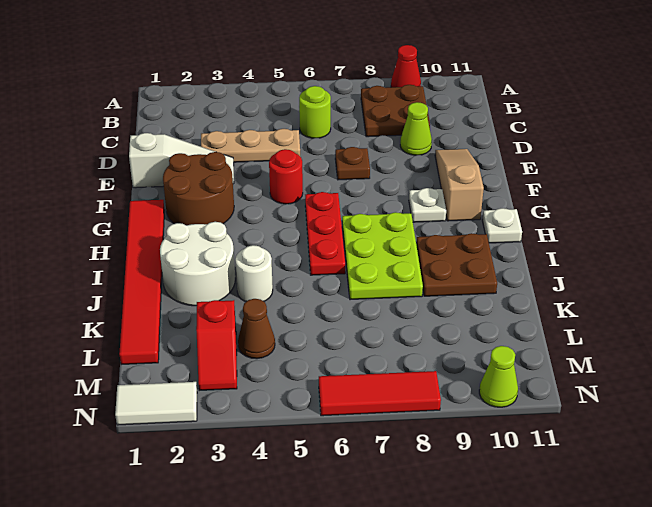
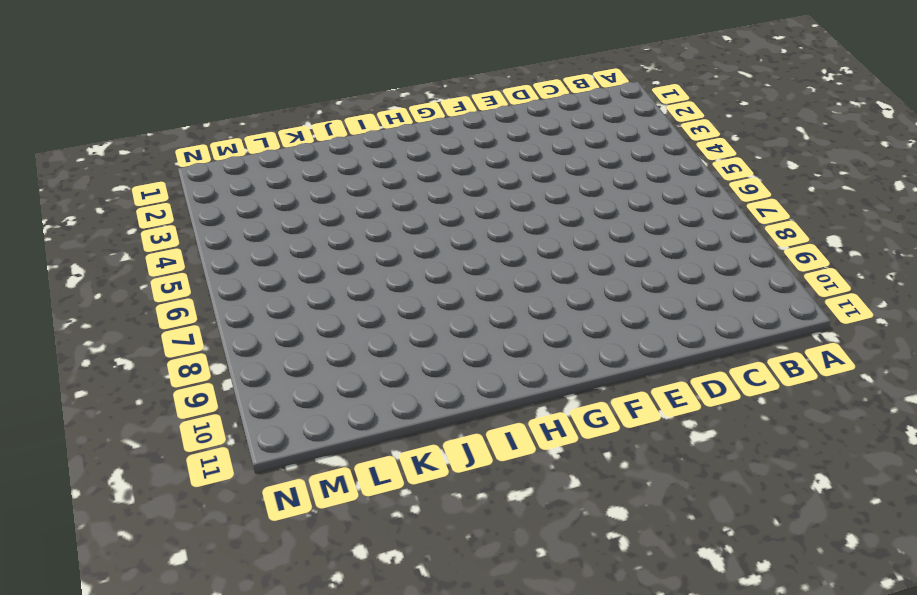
none -> red cone A9 level 1
none -> brown plate B8:C9 level 1
none -> lime round brick C6 level 1

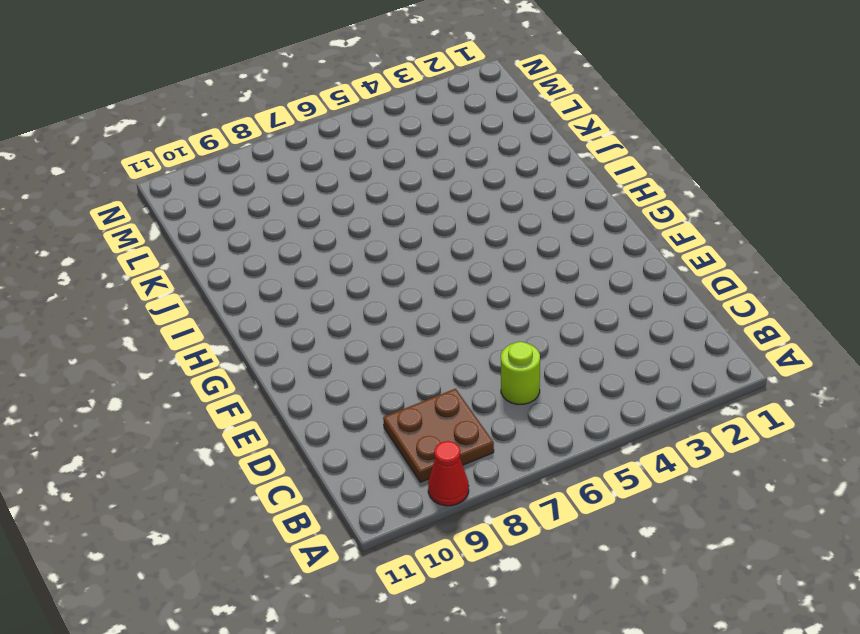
none -> tan plate D3:D5 level 1
none -> lime cone D9 level 1
none -> white slope E1:E3 level 1 top 1

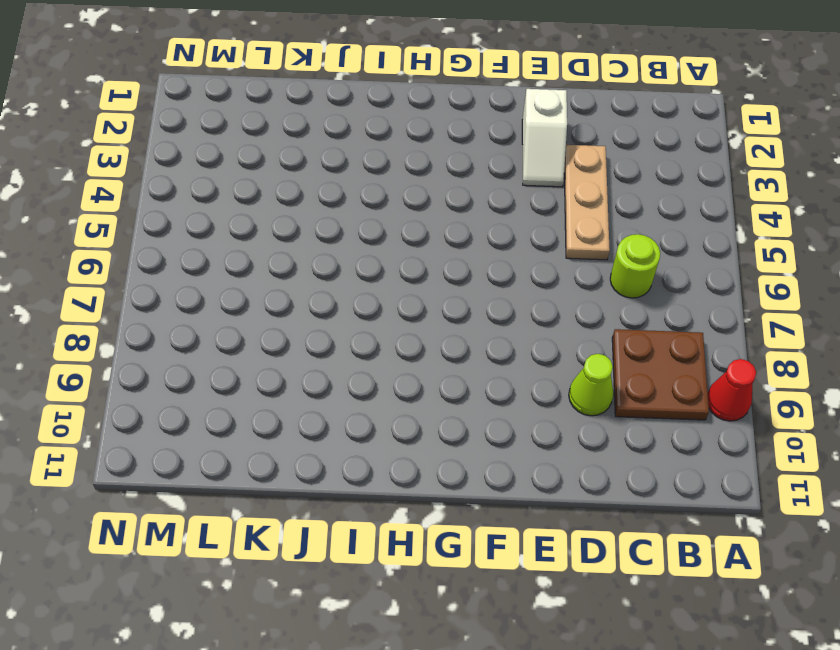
white slope E2:E3 level 1 top 2 -> white slope E1:E3 level 1 top 1
none -> brown plate E7 level 1
none -> tan slope E10:G10 level 1 top G
none -> brown round brick F2:G3 level 1

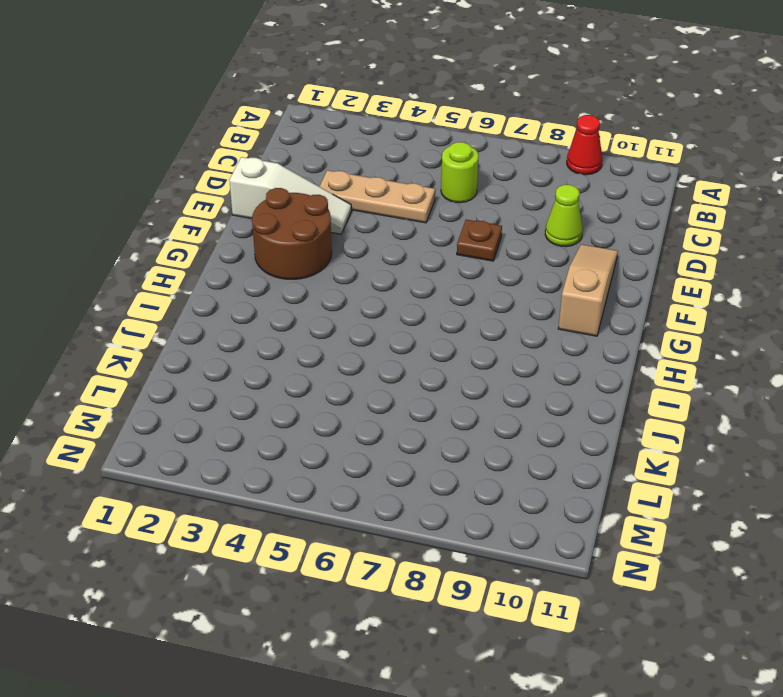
none -> brown plate B8:C9 level 1
none -> red round brick F5 level 1
none -> red tile G1:L1 level 1

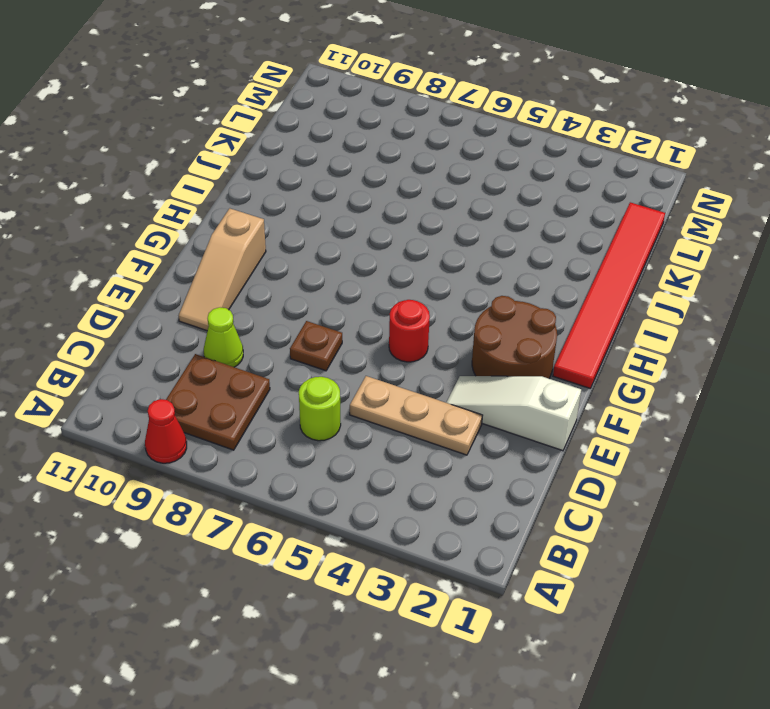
none -> red plate G6:I6 level 1
none -> white plate G9 level 1
none -> lime plate H7:J8 level 1

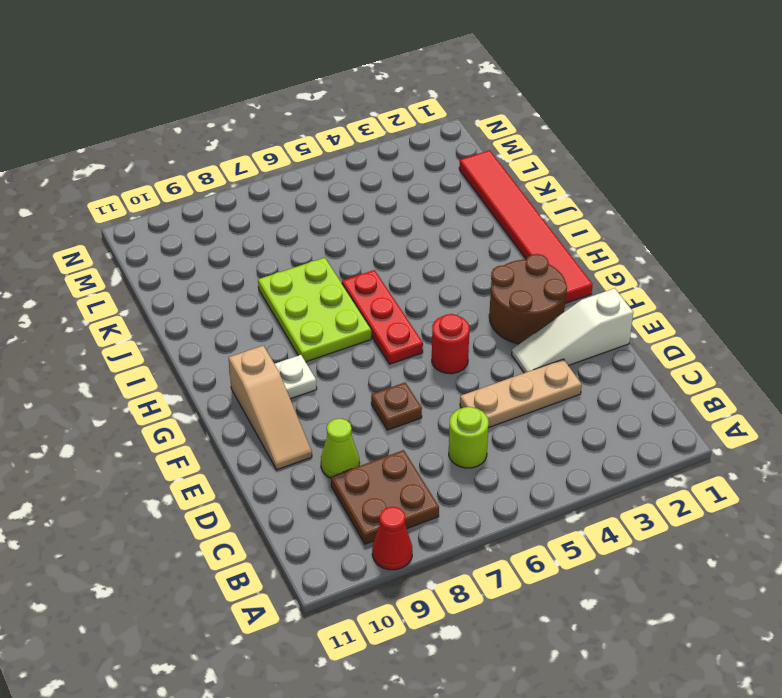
none -> white plate H11 level 1
none -> white round brick I2:J3 level 1
none -> brown plate I9:J10 level 1

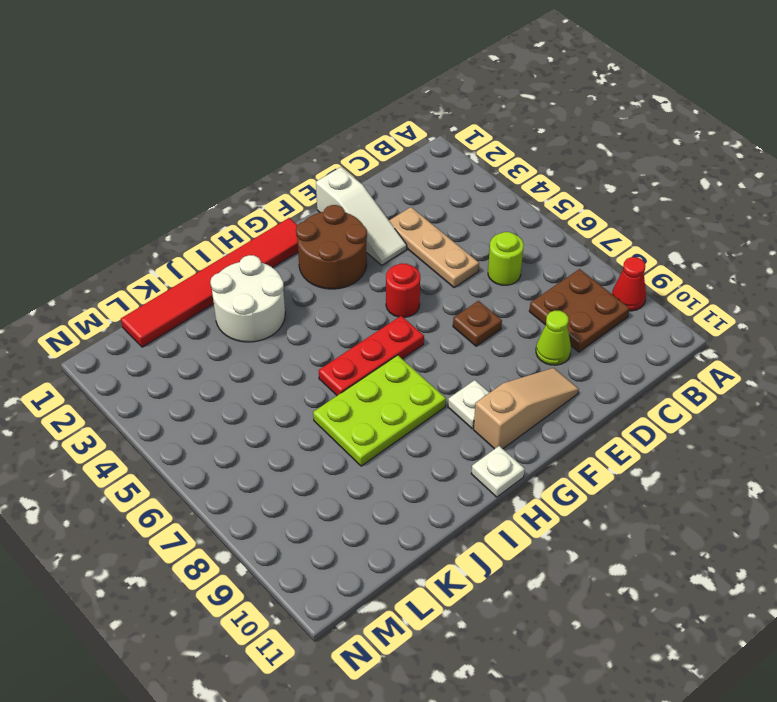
none -> brown plate I9:J10 level 1
none -> white round brick J4 level 1
none -> red slope L3:M3 level 1 top L

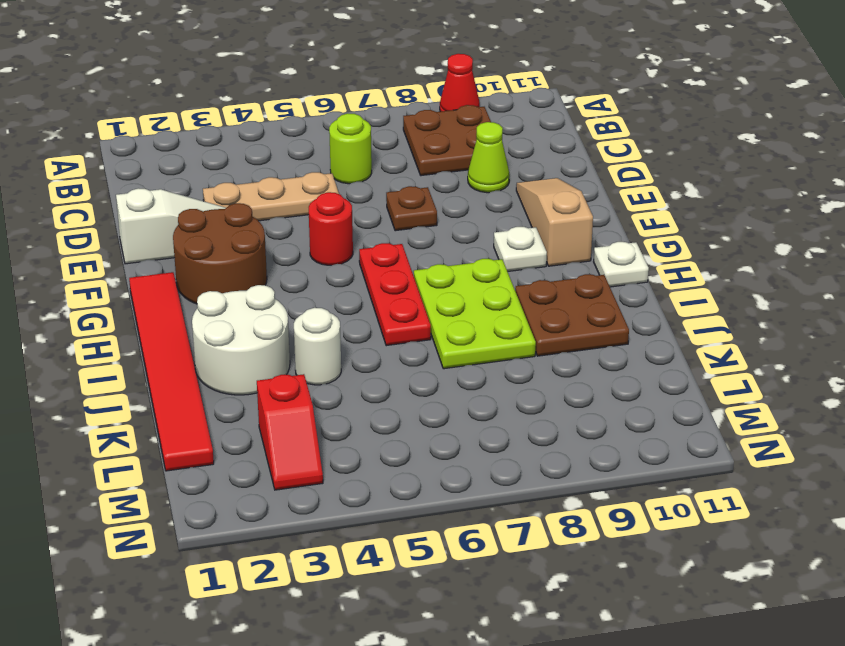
none -> brown cone L4 level 1
none -> white tile N1:N2 level 1
none -> red tile N6:N8 level 1

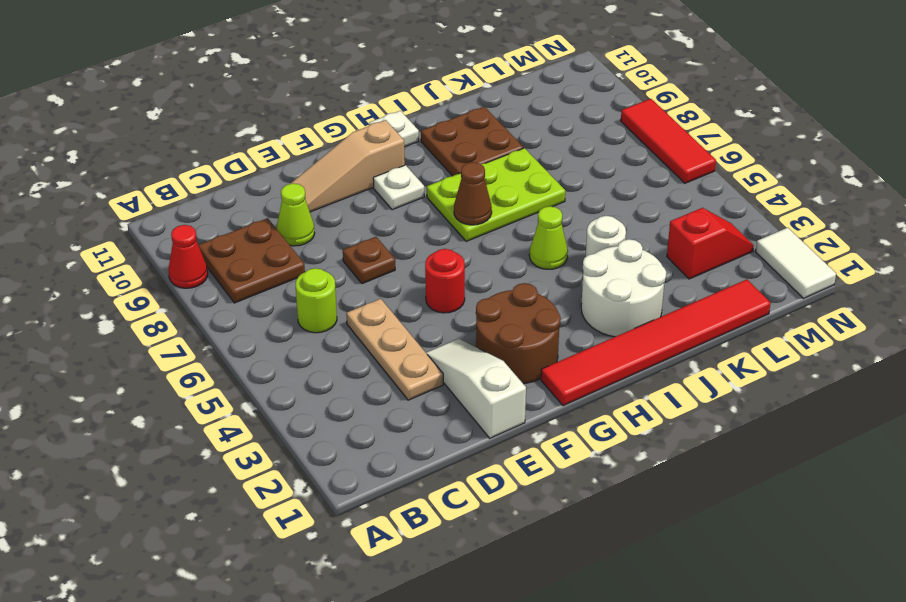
brown cone H7 level 2 -> brown cone L4 level 1
lime cone I5 level 1 -> lime cone N10 level 1
none -> red plate G6:I6 level 1

